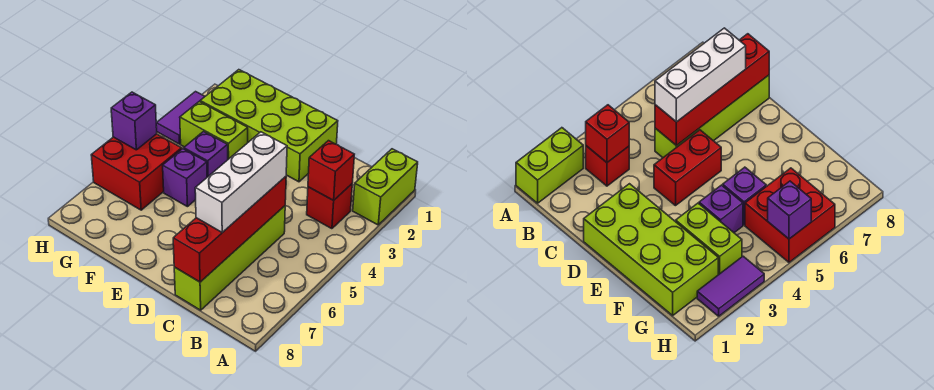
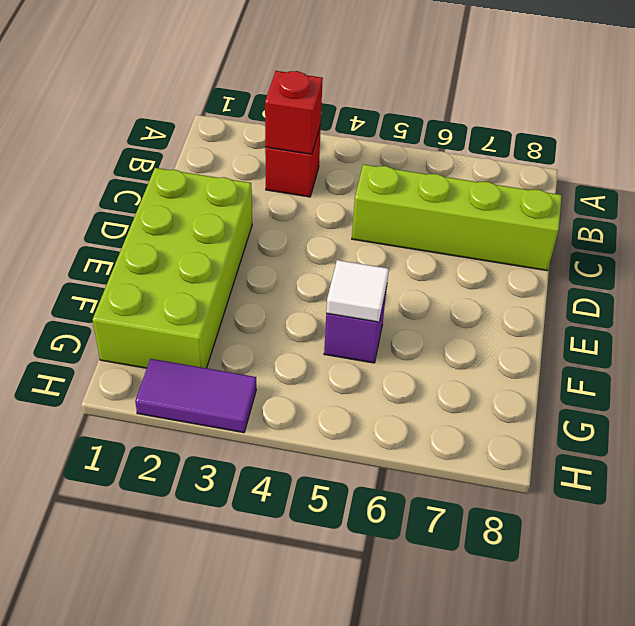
white tile F5 level 2 -> none
none -> lime brick A1:A2 level 1
none -> red brick D4:D5 level 1
none -> lime brick F3:G3 level 1

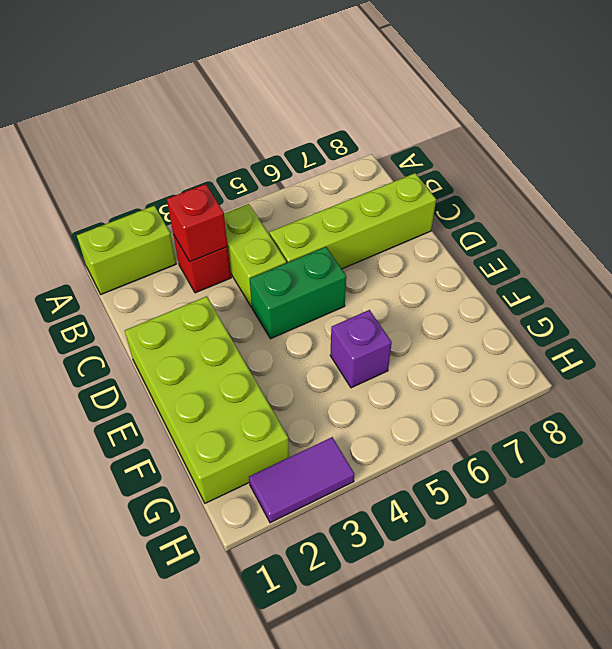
lime brick B4:C4 level 1 -> lime brick F3:G3 level 1
green brick D4:D5 level 1 -> red brick D4:D5 level 1
none -> purple brick F4 level 1
none -> red brick G5:H6 level 1
none -> red brick C5:C8 level 2

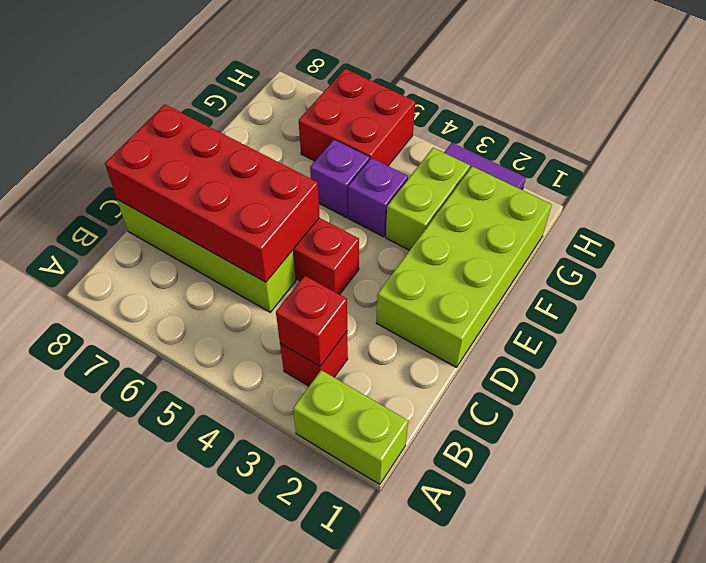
red brick C5:D8 level 2 -> red brick C5:C8 level 2
none -> purple brick H5 level 2
none -> white brick C5:C7 level 3

